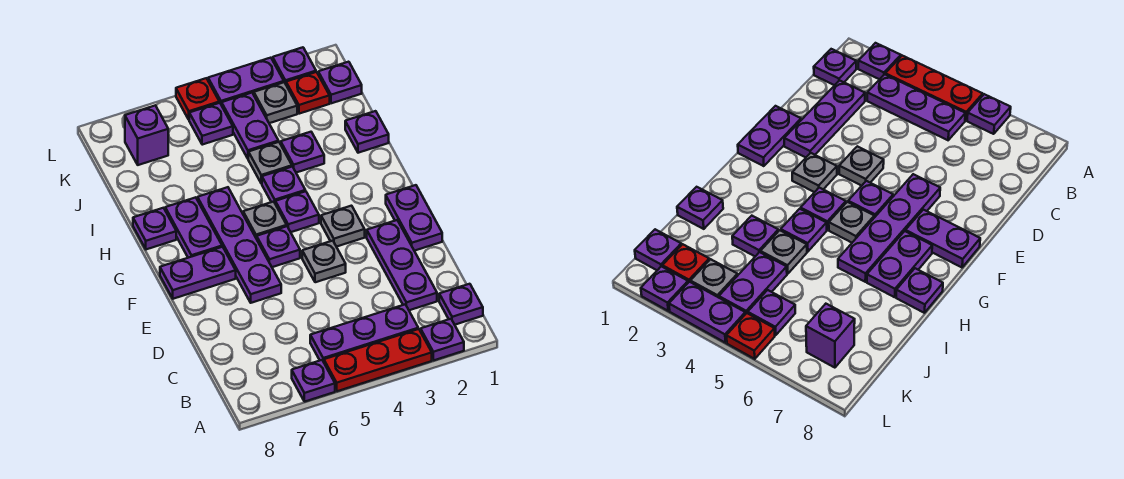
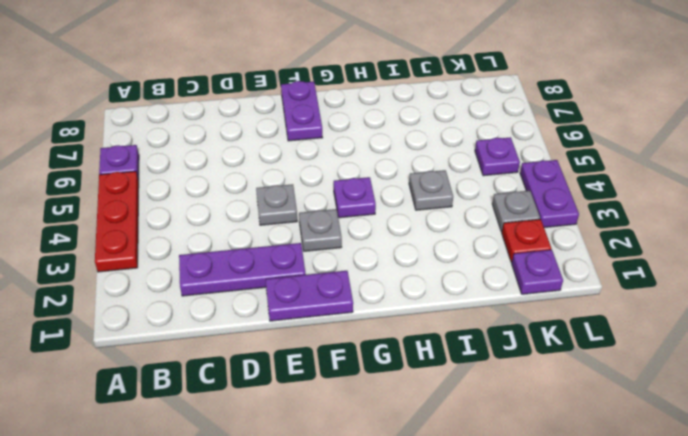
none -> purple plate A2 level 1
none -> purple plate B1 level 1
none -> purple plate B3:B5 level 1

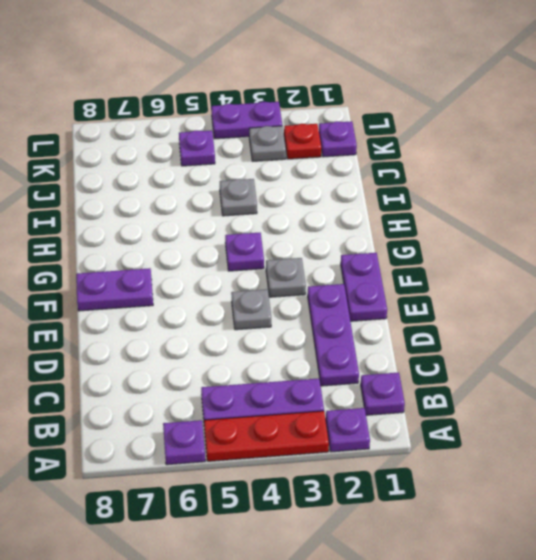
none -> purple plate E6:H6 level 1
none -> purple plate F5 level 1
none -> grey plate G5 level 1

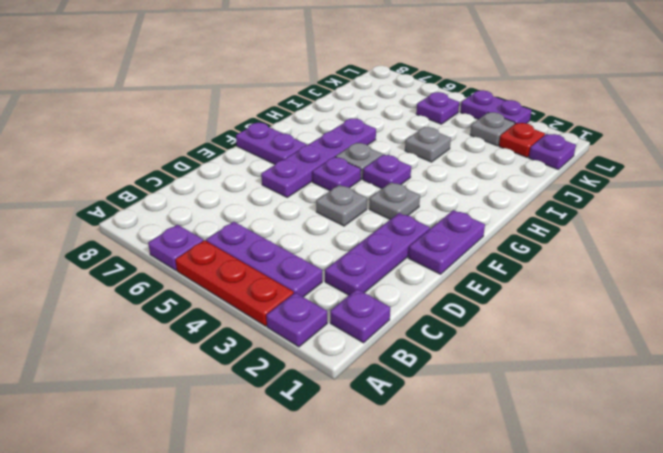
none -> purple plate G7:H7 level 1
none -> purple plate H4 level 1
none -> purple plate H8 level 1

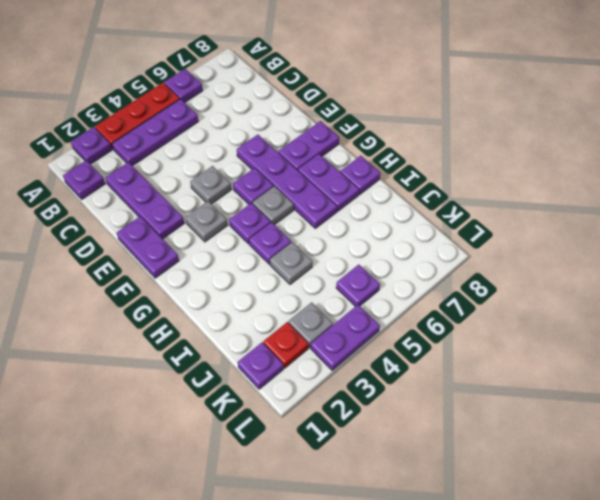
none -> purple plate I1 level 1
none -> purple plate I3 level 1
none -> purple plate J4:K4 level 1

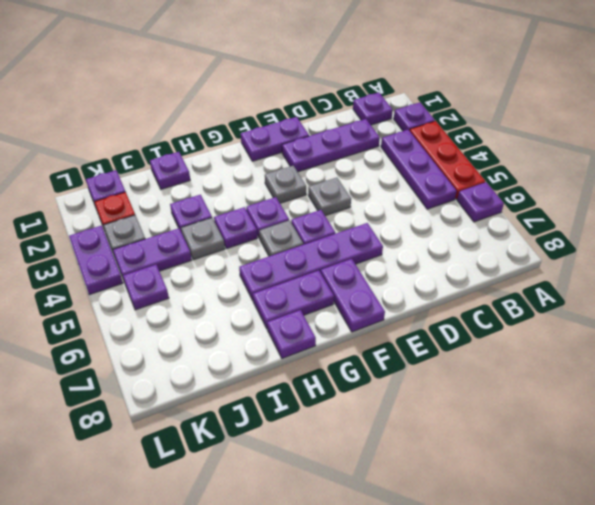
none -> purple brick K7 level 1
none -> purple plate L2 level 1
none -> red plate L5 level 1

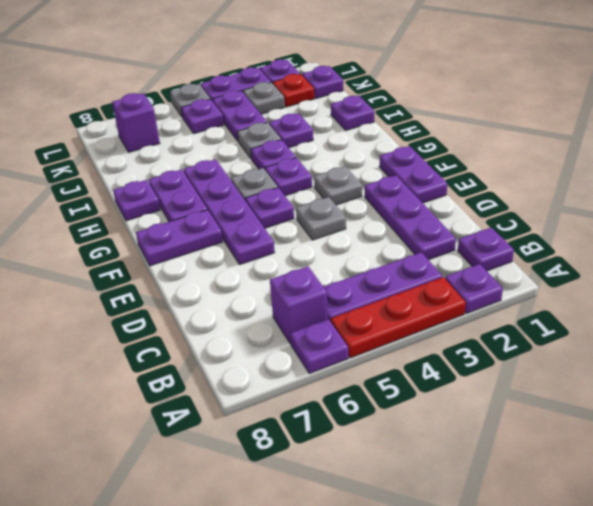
purple brick B6 level 1 -> none
grey plate L5 level 1 -> red plate L5 level 1

